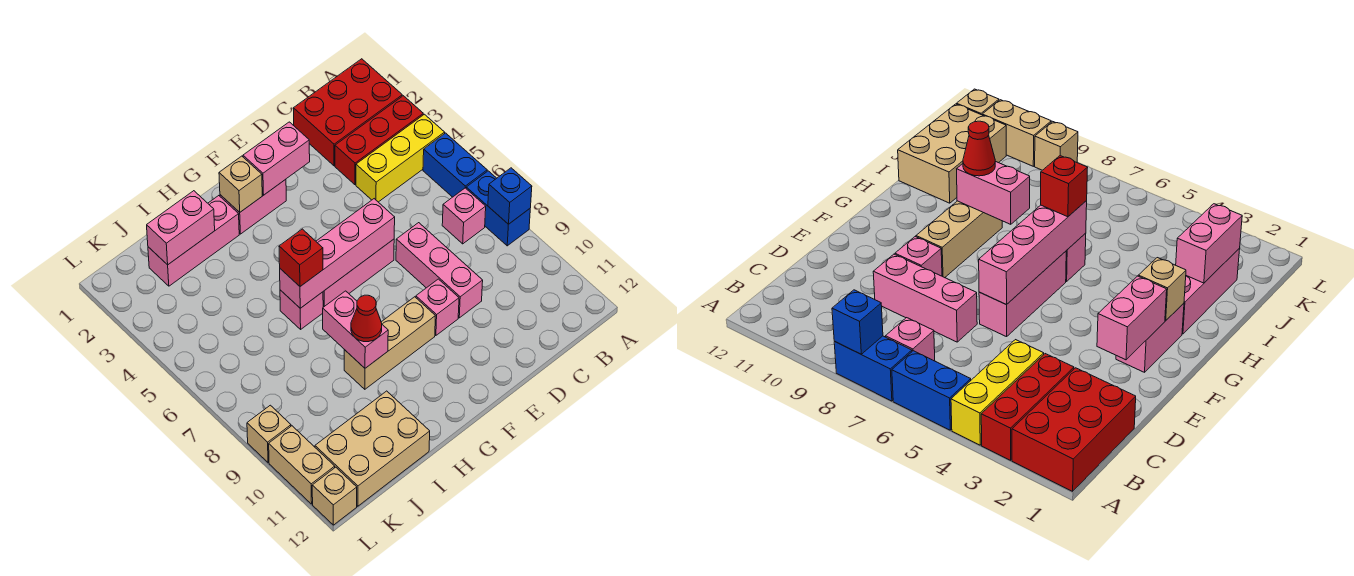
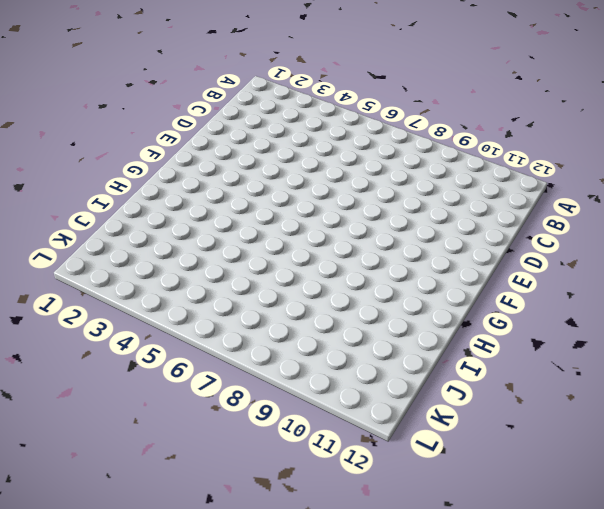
none -> red brick A1:C2 level 1
none -> red brick A3:C3 level 1
none -> yellow brick A4:C4 level 1

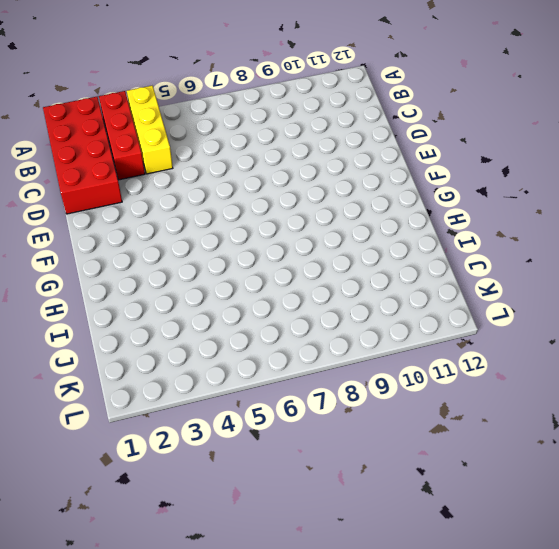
red brick A1:D2 level 1 -> red brick A1:C2 level 1
none -> blue brick A5:A6 level 1
none -> blue brick A7:A8 level 1
none -> pink brick B7 level 1

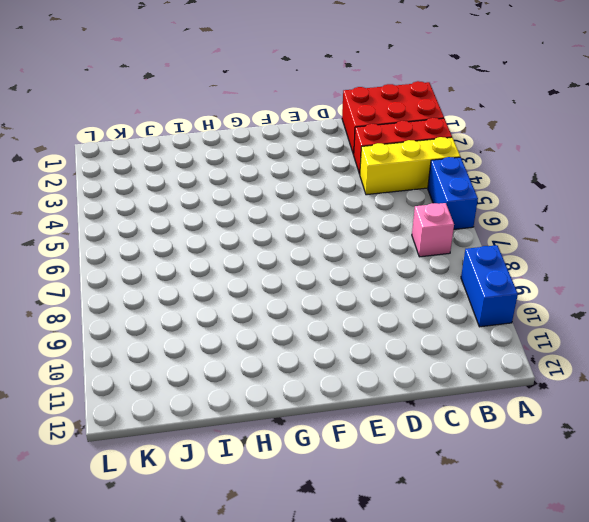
blue brick A9:A10 level 1 -> blue brick A7:A8 level 1
none -> pink brick D7:D9 level 1
none -> pink brick E6:G6 level 1
none -> pink brick E9 level 1

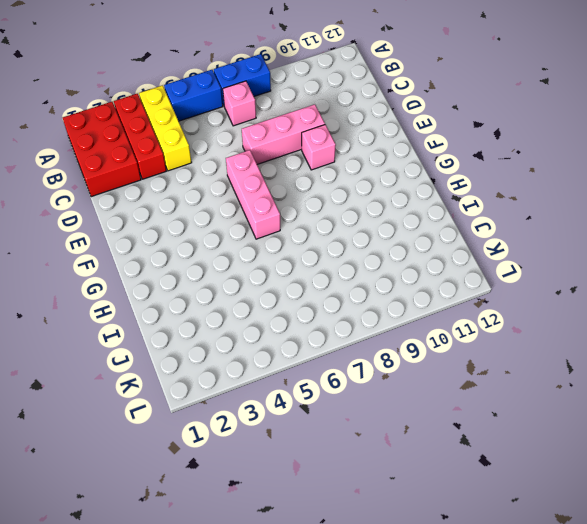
none -> pink brick F2:G2 level 1
none -> tan brick F9:H9 level 1
none -> pink brick H2:J2 level 1

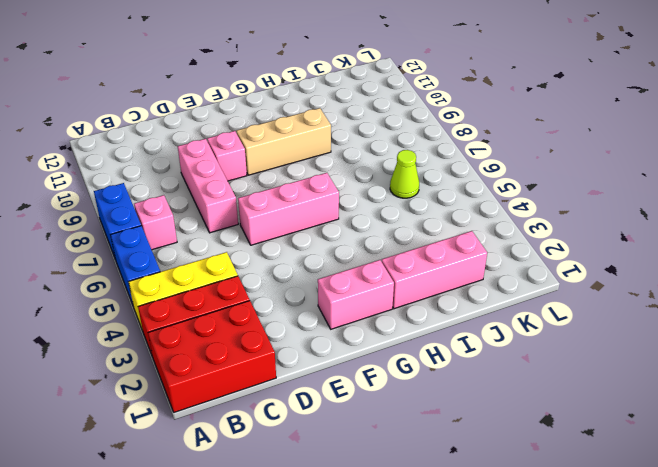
lime cone J6 level 1 -> none
none -> pink brick H6 level 1
none -> tan brick I11:K12 level 1
none -> tan brick L9 level 1

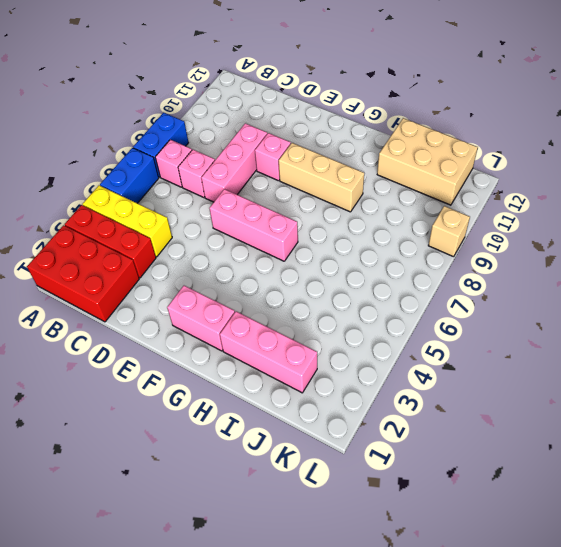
pink brick C7 level 1 -> pink brick H6 level 1
none -> tan brick L10:L11 level 1
none -> tan brick L12 level 1
none -> blue brick A8 level 2

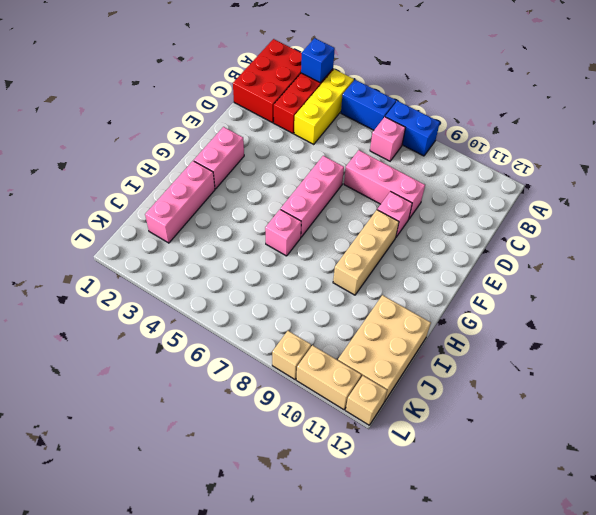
blue brick A3 level 2 -> blue brick A8 level 2
none -> pink brick E2:F2 level 2
none -> pink brick E6:H6 level 2
none -> tan brick G2 level 2

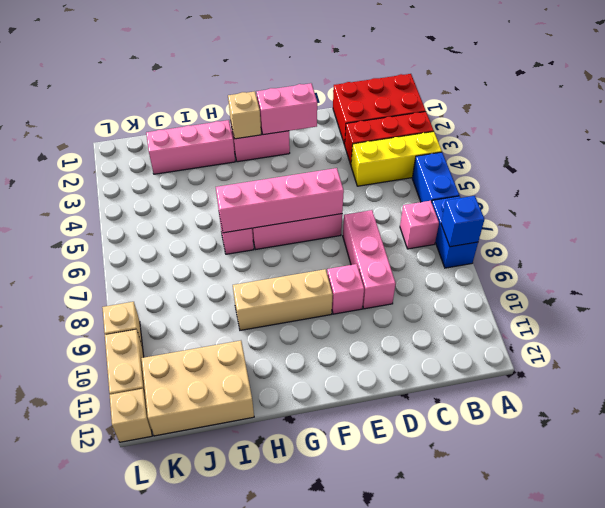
none -> pink brick H8:H9 level 2
none -> pink brick I2:J2 level 2
none -> red brick H6 level 3

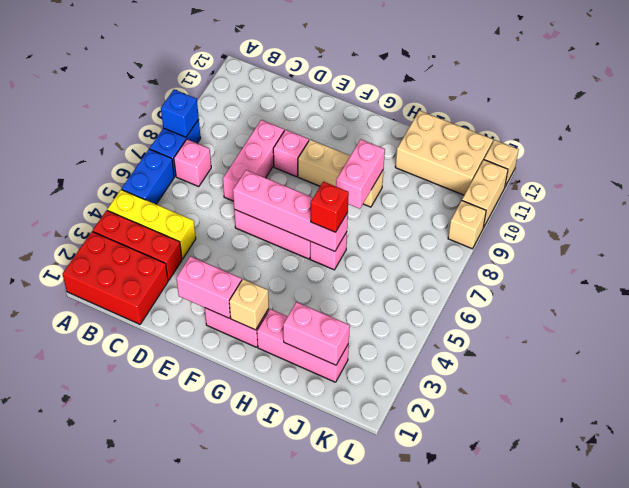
none -> red cone H9 level 3

